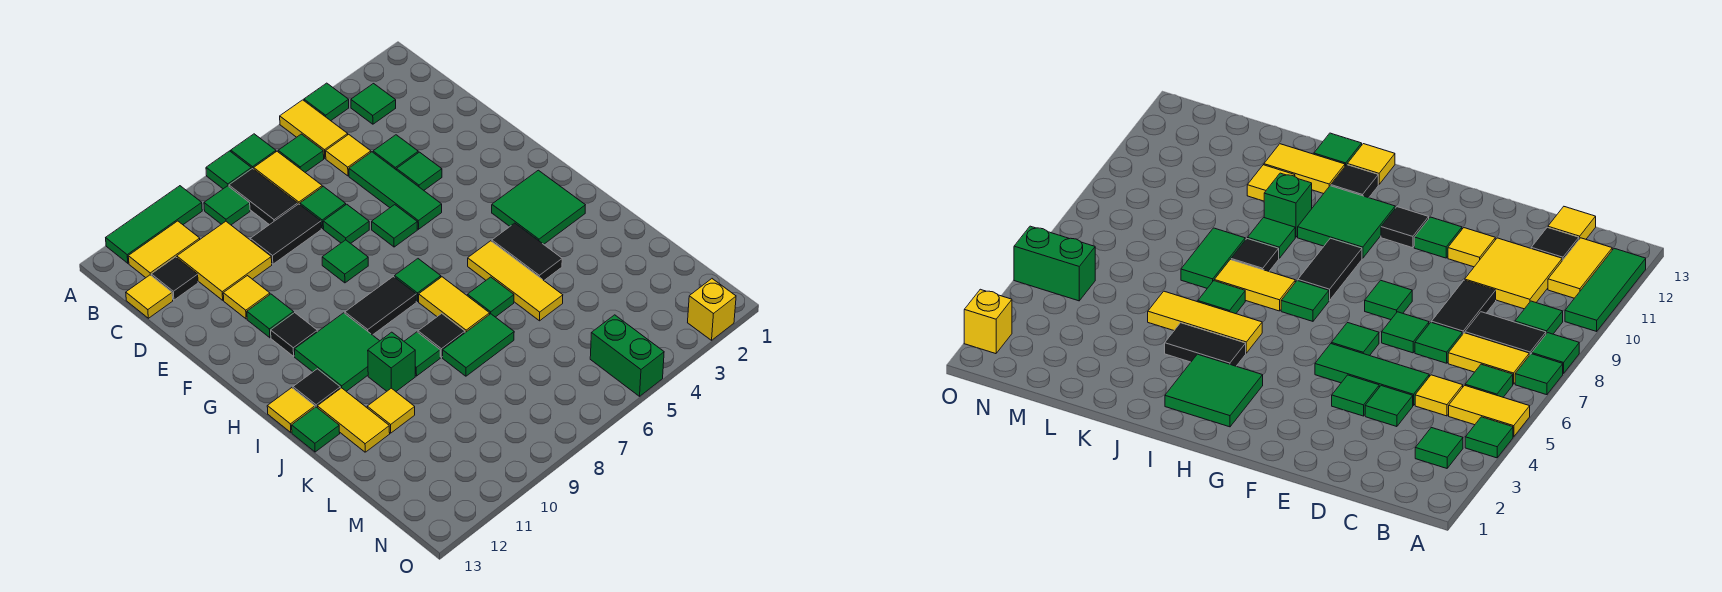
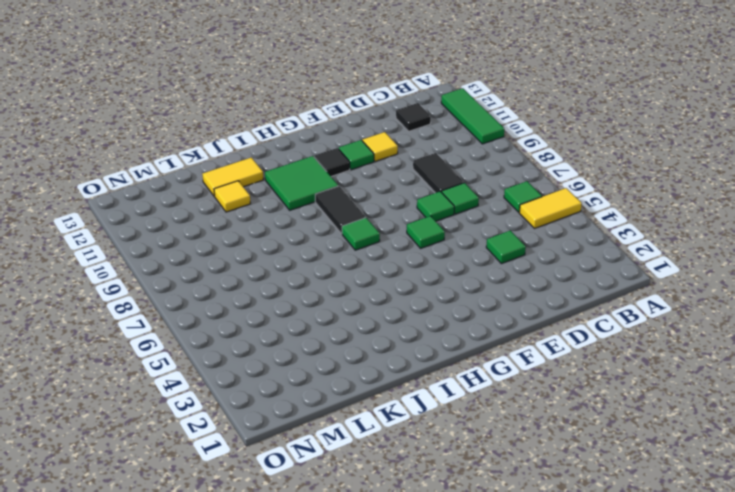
none -> green tile A4 level 1
none -> green tile A7 level 1
none -> green tile A8 level 1
none -> green tile B3 level 1

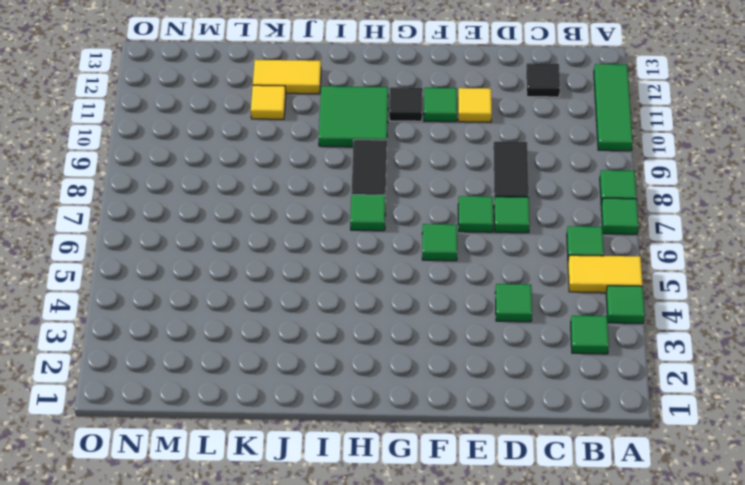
none -> yellow tile B7:C7 level 1
none -> black tile B8:C8 level 1
none -> green tile B9 level 1
none -> yellow tile B11:B12 level 1

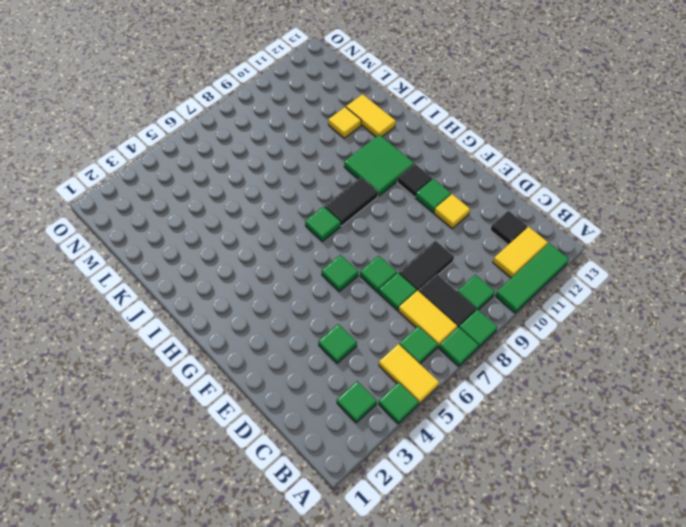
none -> yellow tile C5 level 1
none -> yellow tile C10:D11 level 1
none -> yellow tile C13 level 1
none -> green tile D5:F5 level 1

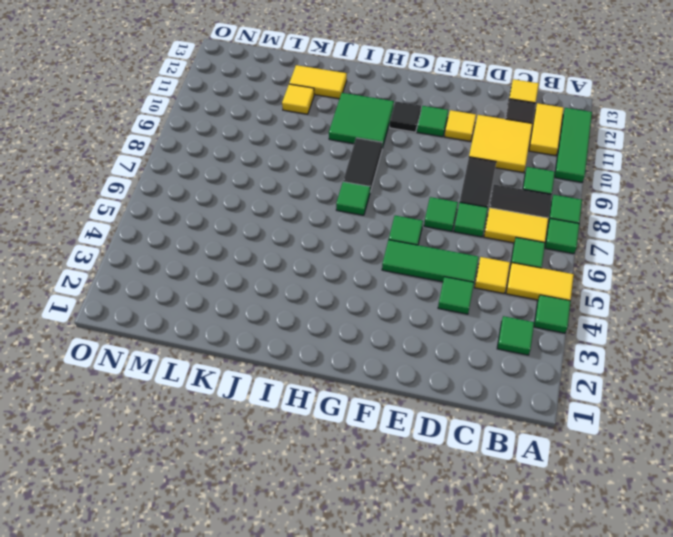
none -> green tile E4 level 1
none -> green tile F8 level 1
none -> green tile H2:I3 level 1
none -> black tile I4:J4 level 1

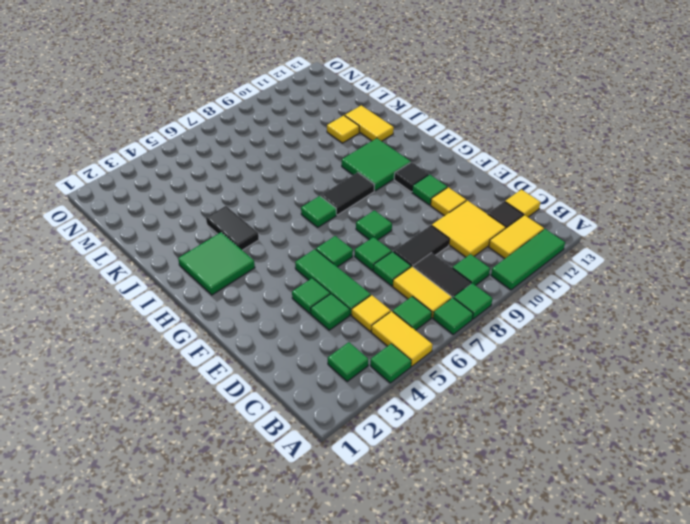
none -> yellow tile I5:K5 level 1
none -> yellow tile I7:J7 level 1
none -> black tile I12 level 1
none -> yellow tile I13 level 1

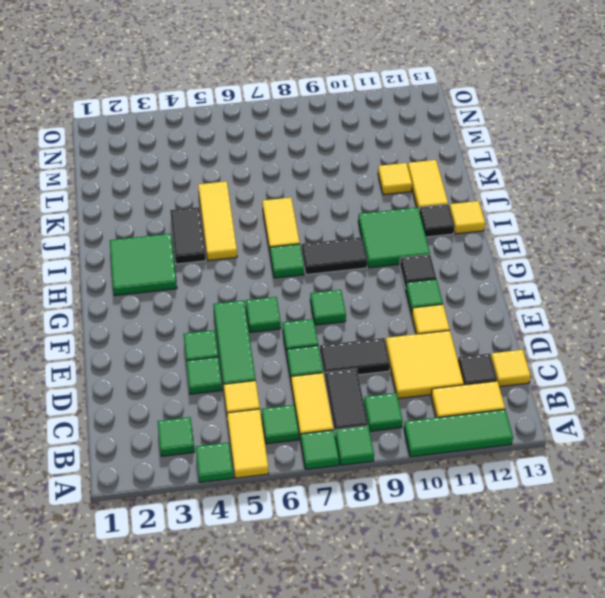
none -> green tile J6 level 1
none -> black tile J8 level 1
none -> green tile J9 level 1
none -> green brick J10 level 1

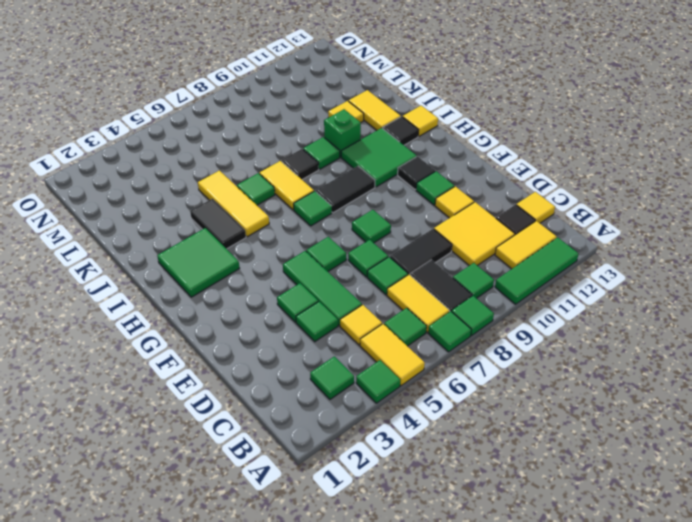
none -> green tile J13 level 1
none -> green tile K7:K8 level 1
none -> green brick N5:O5 level 1
none -> yellow brick O2 level 1

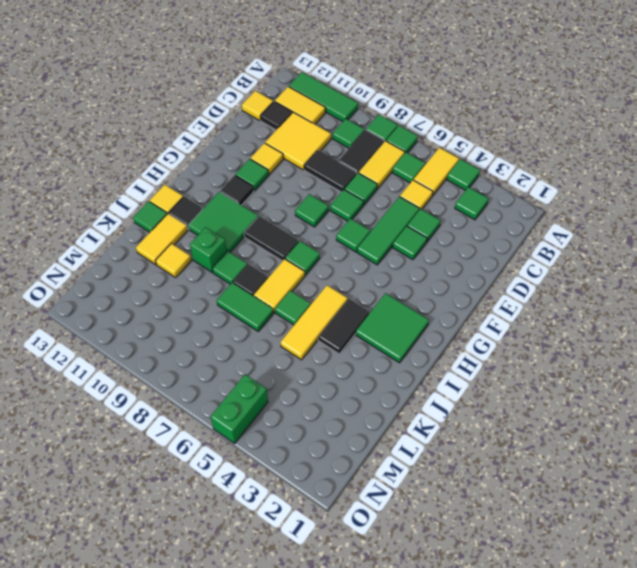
none -> yellow brick O2 level 1

